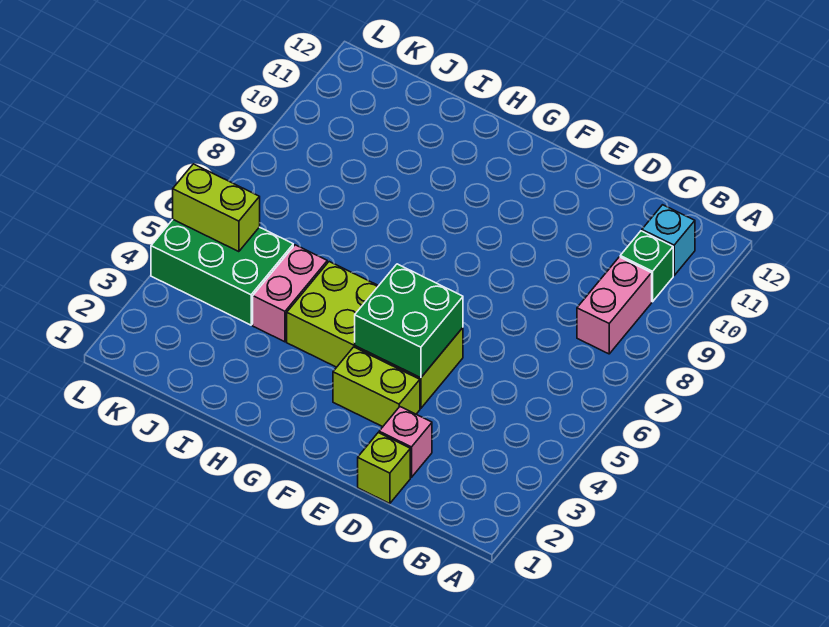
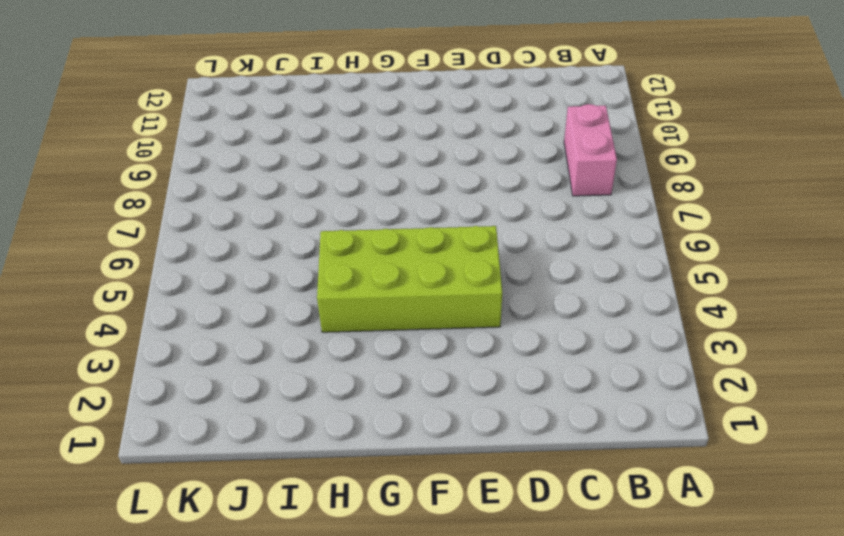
none -> green brick B10 level 1
none -> cyan brick B11 level 1

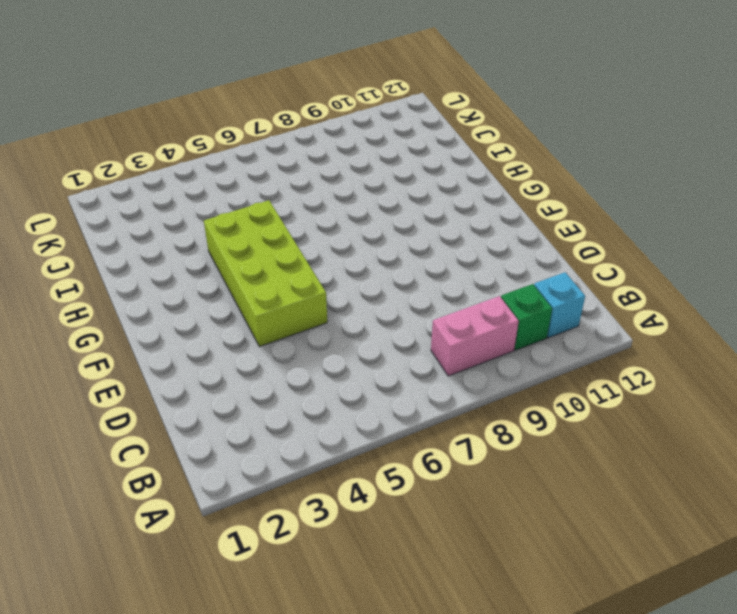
none -> lime brick D1 level 1
none -> pink brick D2 level 1

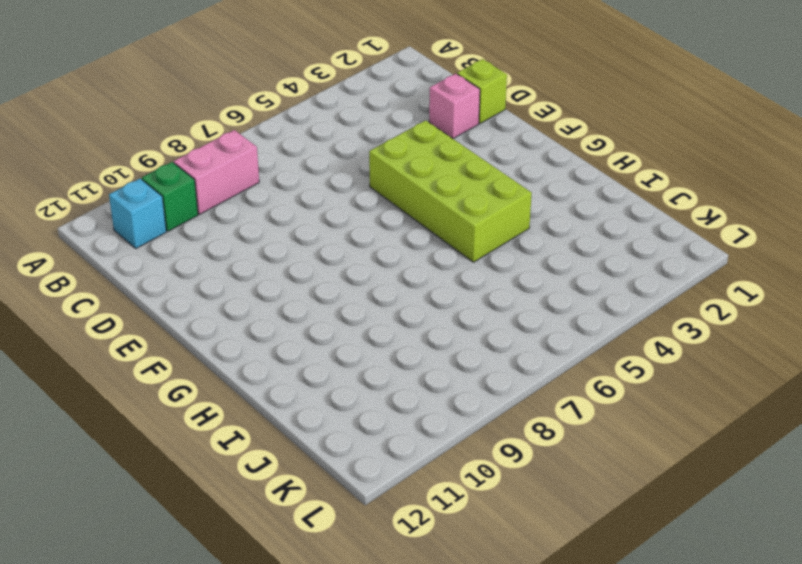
none -> lime brick E3:F3 level 1
none -> pink brick I4:I5 level 1

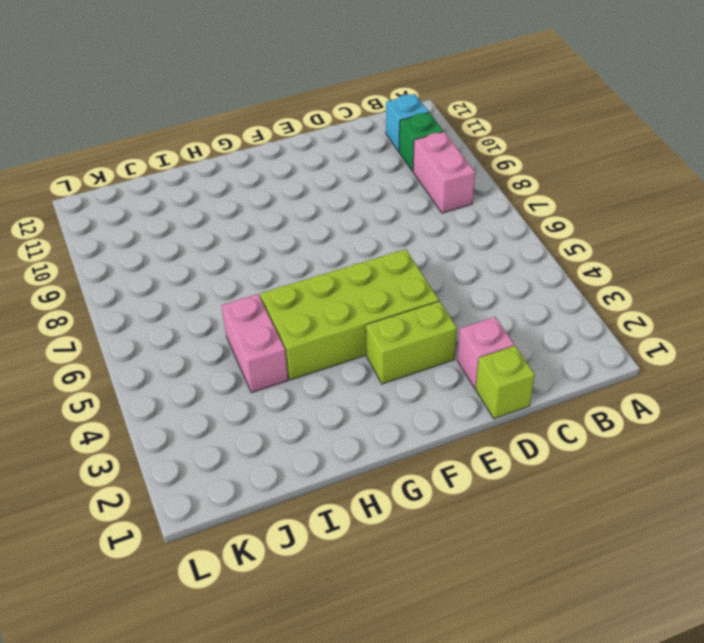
none -> green brick J4:L5 level 1
none -> green brick E4:F5 level 2

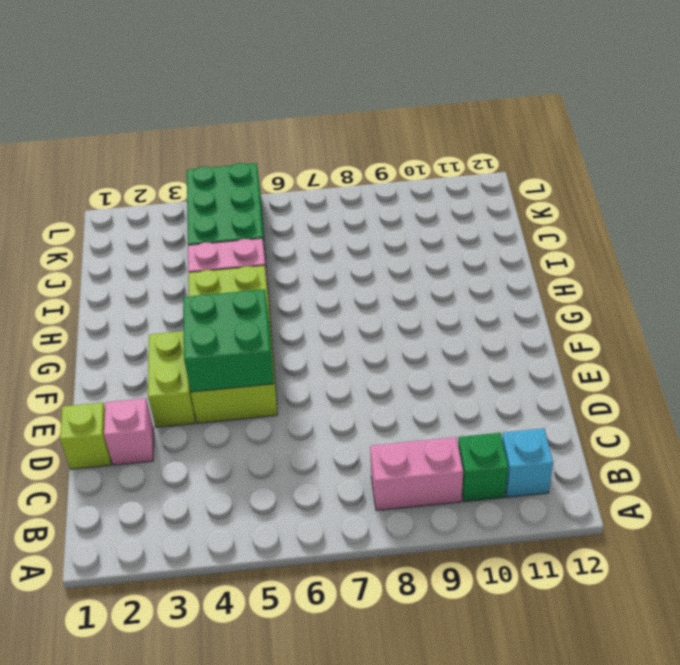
none -> lime brick K5:L5 level 2

